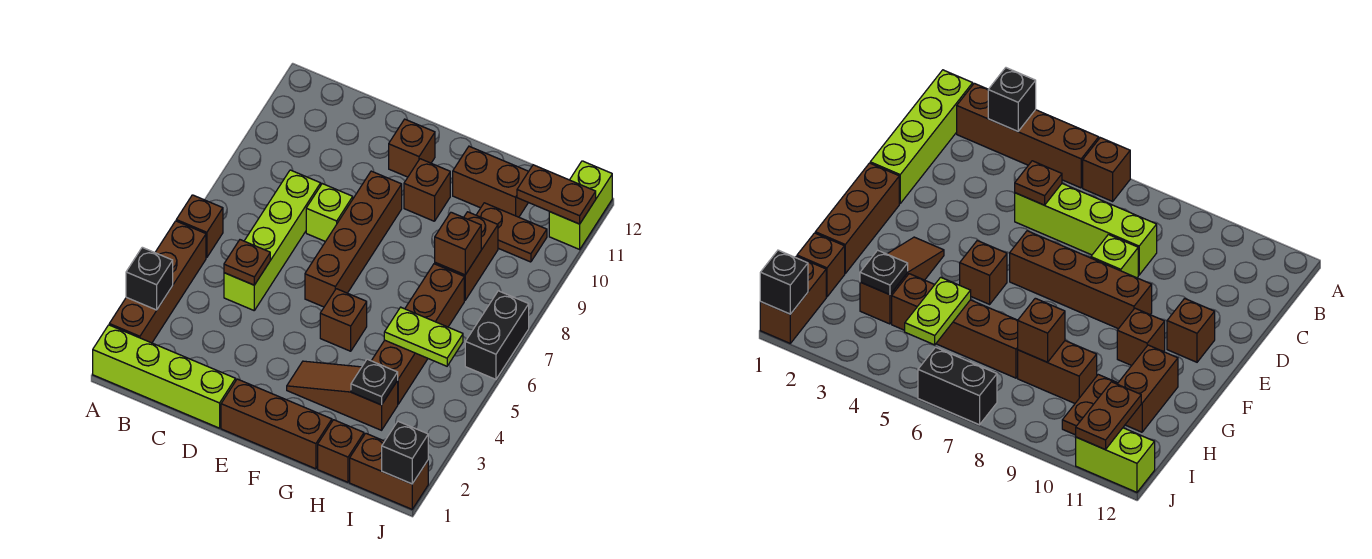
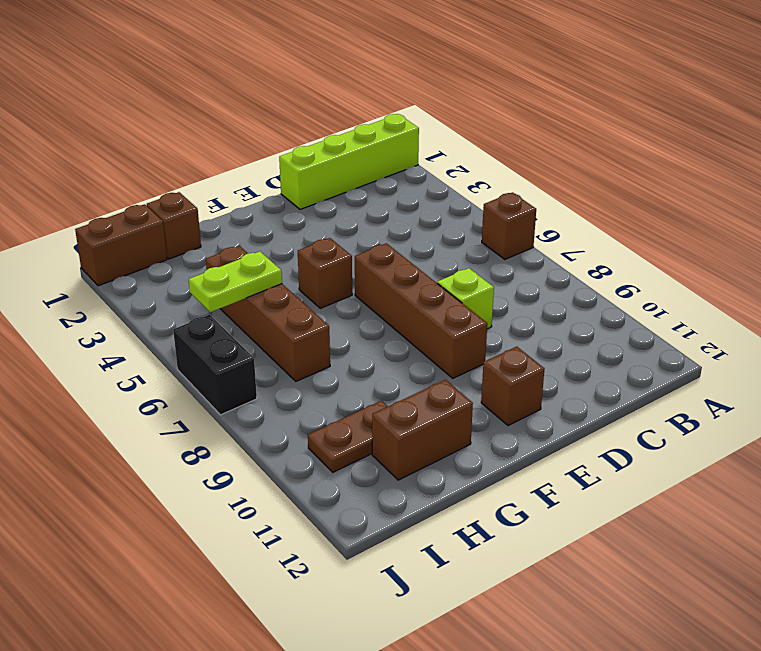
none -> brown brick A2:A5 level 1
none -> lime brick C5:C8 level 1
none -> brown brick E1:G1 level 1

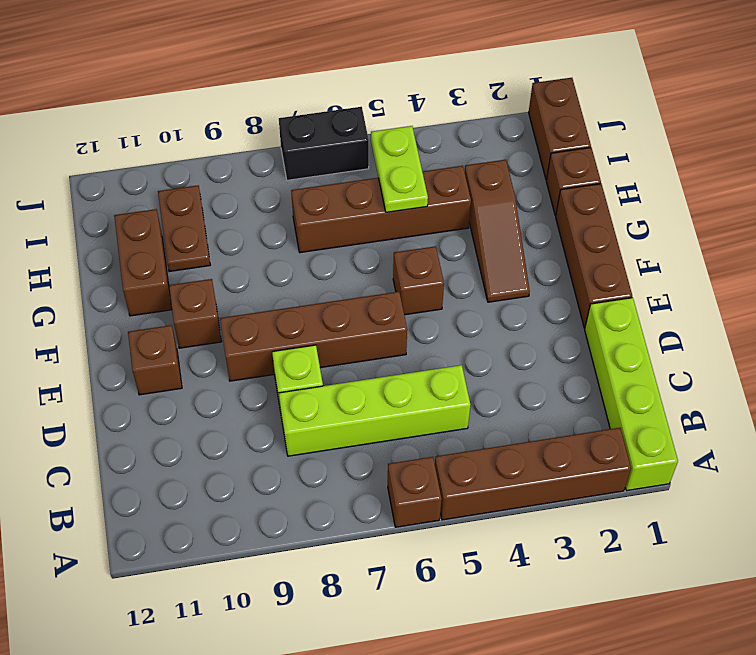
none -> brown brick H8:H9 level 1
none -> lime brick J11:J12 level 1
none -> black brick A3 level 2

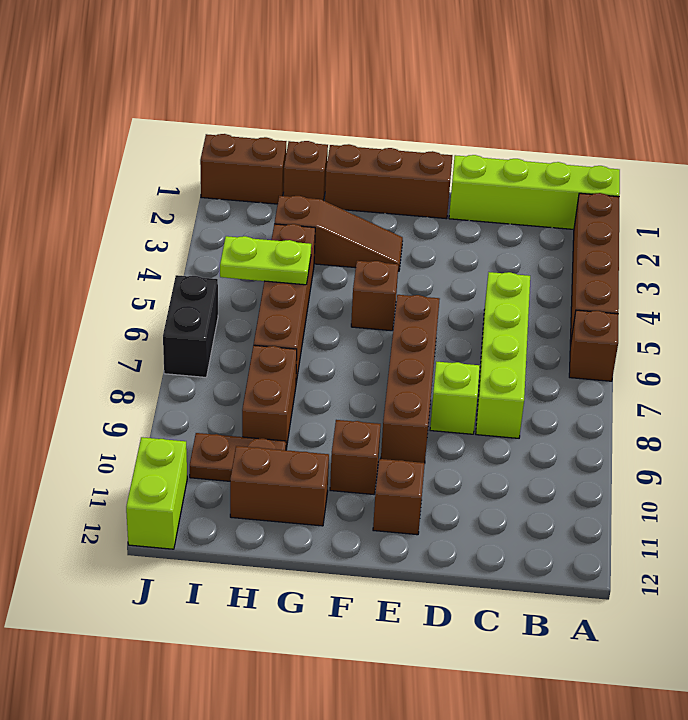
none -> black brick A3 level 2
none -> brown plate C5 level 2
none -> black plate H3 level 2

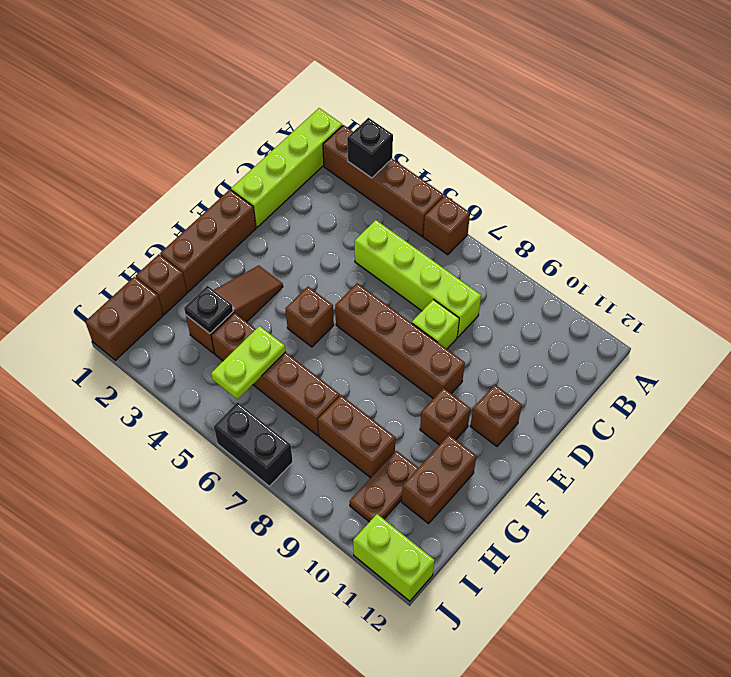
none -> brown plate C5 level 2
none -> brown brick H8 level 2
none -> brown plate I11:J11 level 2

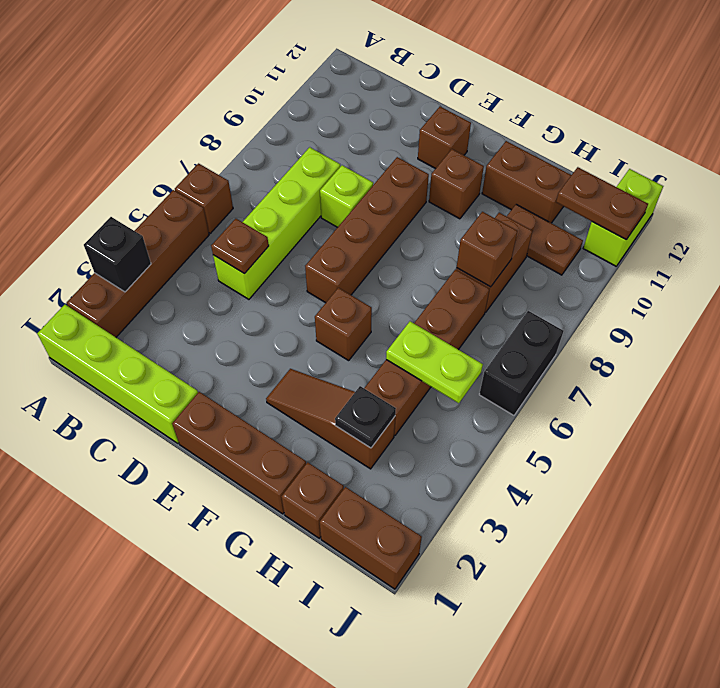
none -> black brick J1 level 2

